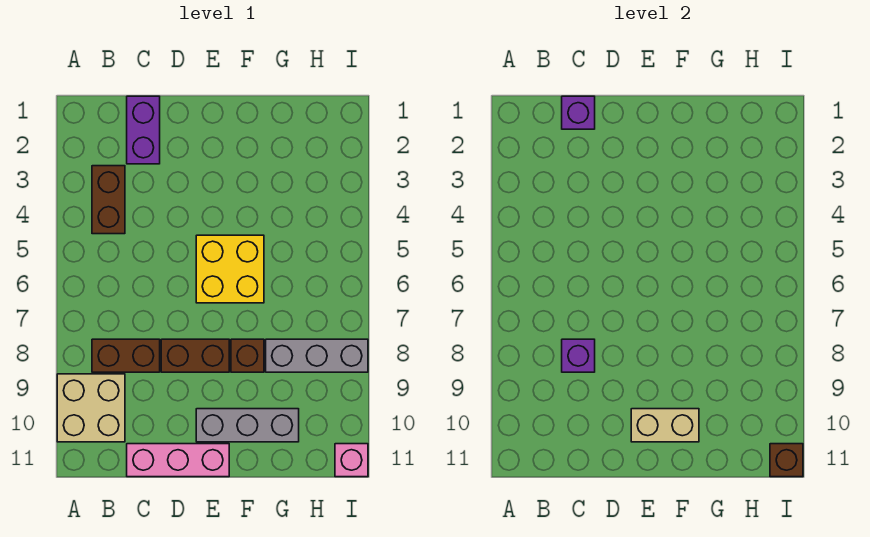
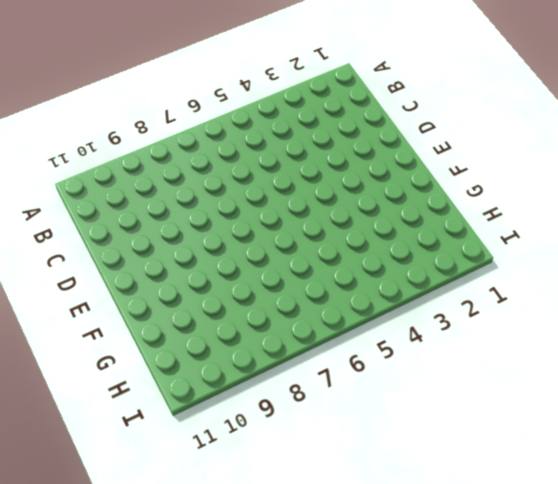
none -> tan brick A9:B10 level 1
none -> brown brick B3:B4 level 1
none -> brown brick B8:C8 level 1

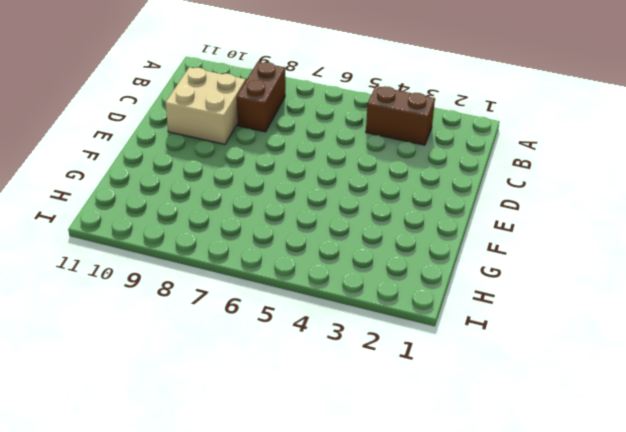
tan brick C9:D10 level 1 -> tan brick A9:B10 level 1
none -> purple brick C1:C2 level 1
none -> pink brick C11:E11 level 1
none -> brown brick D8:E8 level 1

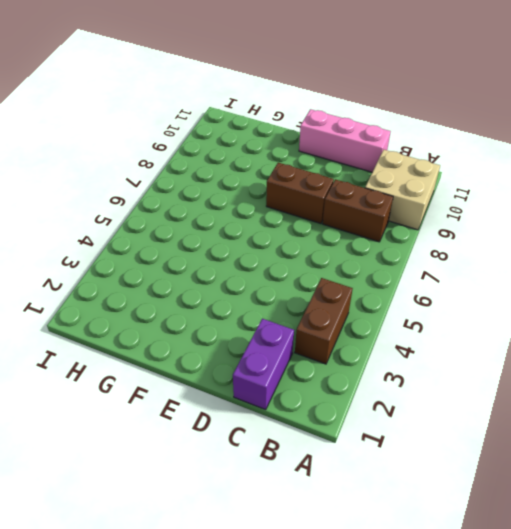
none -> yellow brick E5:F6 level 1
none -> grey brick E10:G10 level 1
none -> brown brick F8 level 1

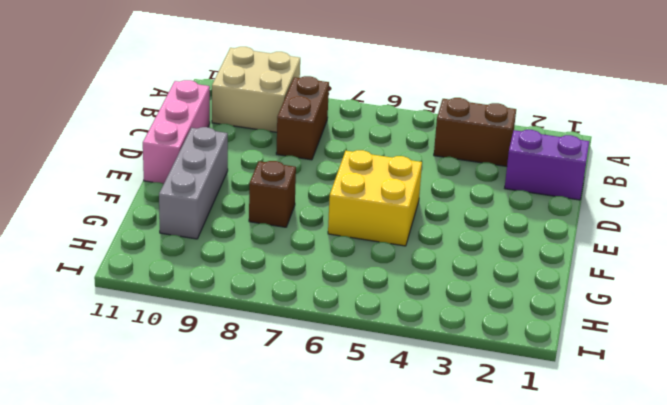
none -> brown brick D8:E8 level 1
none -> grey brick G8:I8 level 1
none -> pink brick I11 level 1

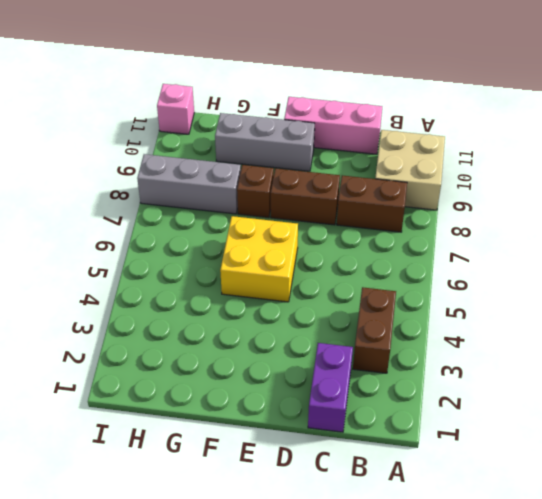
none -> purple brick C1 level 2
none -> purple brick C8 level 2
none -> tan brick E10:F10 level 2

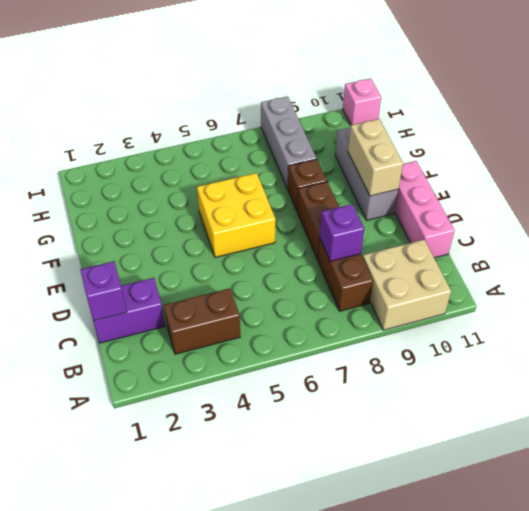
none -> brown brick I11 level 2

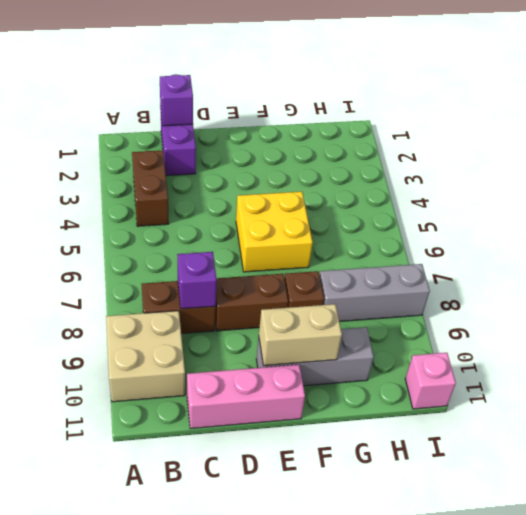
none -> brown brick I11 level 2

